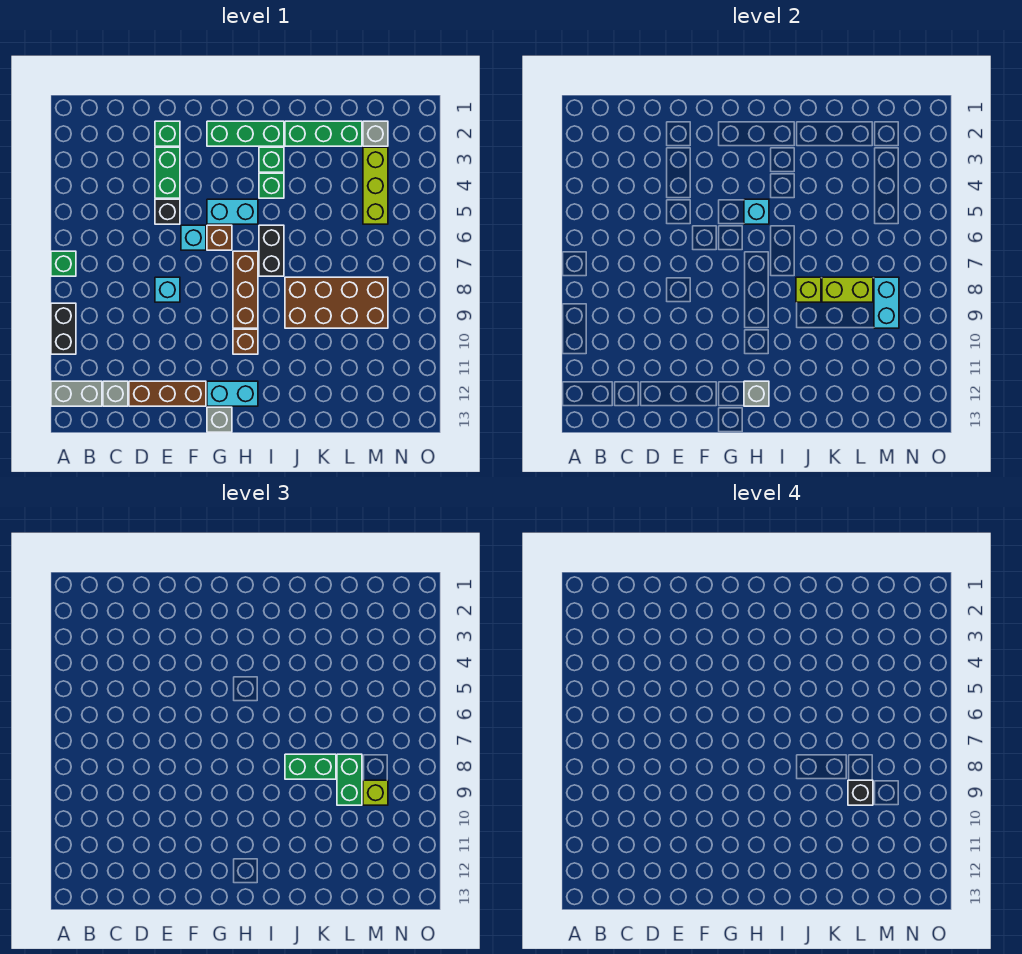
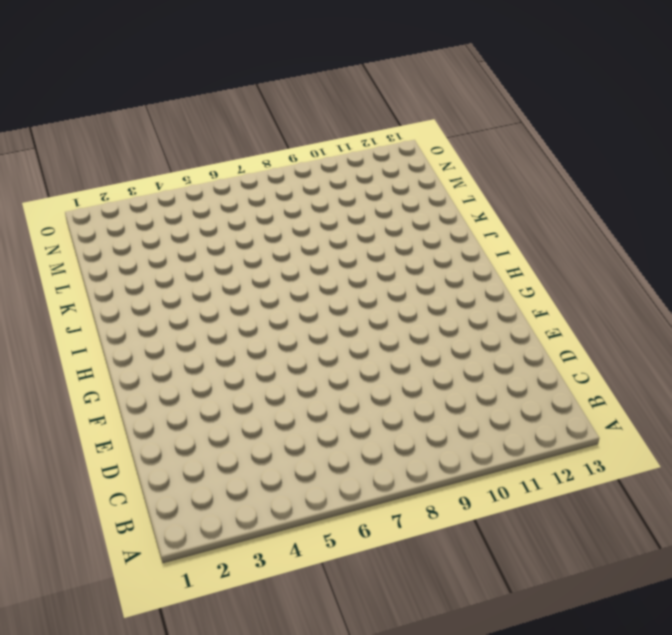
none -> green brick A7 level 1
none -> black brick A9:A10 level 1
none -> grey brick A12:B12 level 1
none -> grey brick C12 level 1

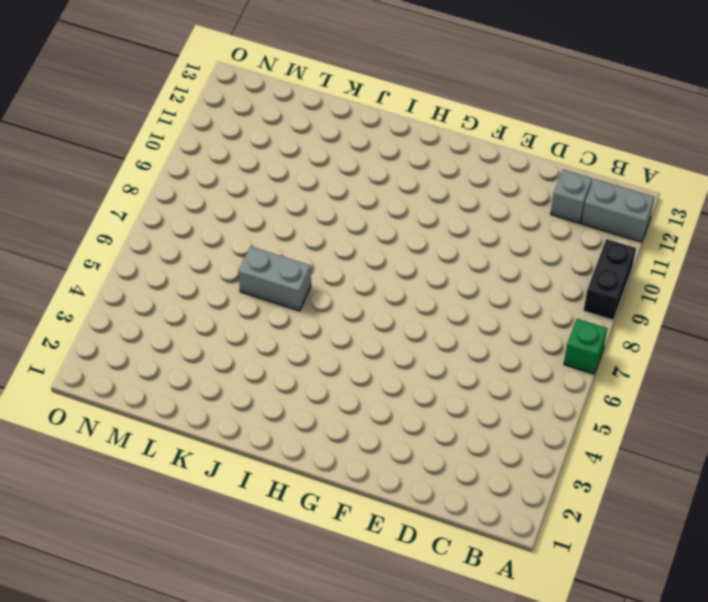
grey brick J6:K6 level 1 -> none
none -> brown brick D12:F12 level 1
none -> green brick E2 level 1
none -> green brick E3:E4 level 1
none -> black brick E5 level 1

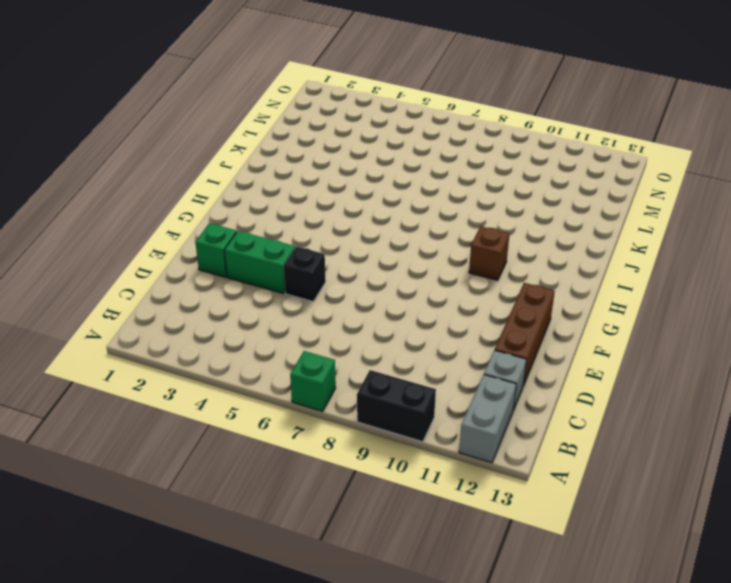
none -> cyan brick E8 level 1
none -> cyan brick F6 level 1
none -> green brick G2:I2 level 1
none -> cyan brick G5:H5 level 1

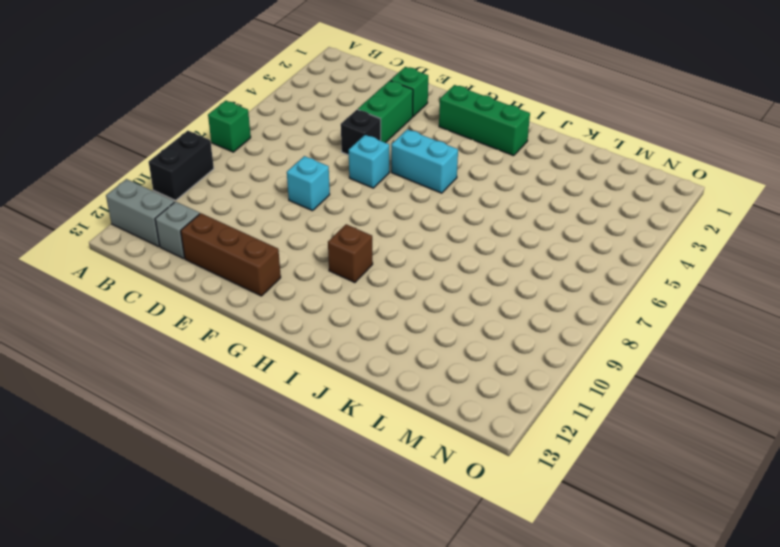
none -> brown brick G6 level 1
none -> cyan brick G12:H12 level 1
none -> grey brick G13 level 1
none -> brown brick H7:H9 level 1

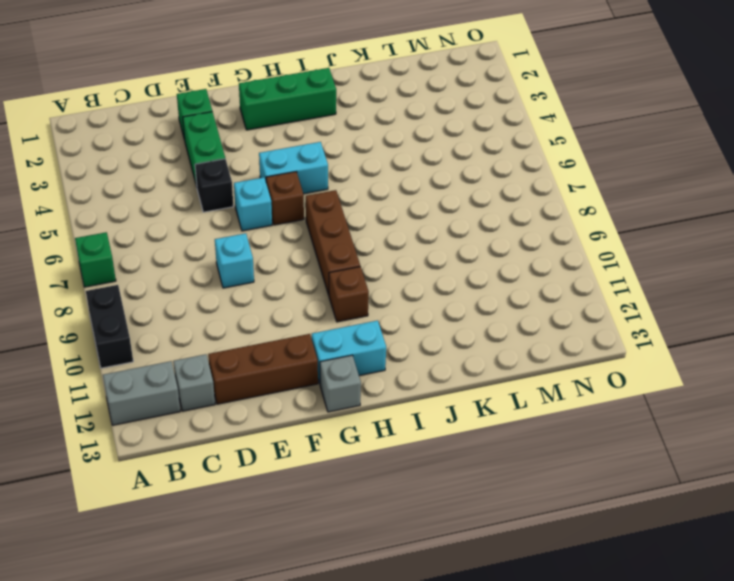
none -> green brick I3 level 1
none -> green brick I4 level 1
none -> black brick I6:I7 level 1
none -> green brick J2:L2 level 1

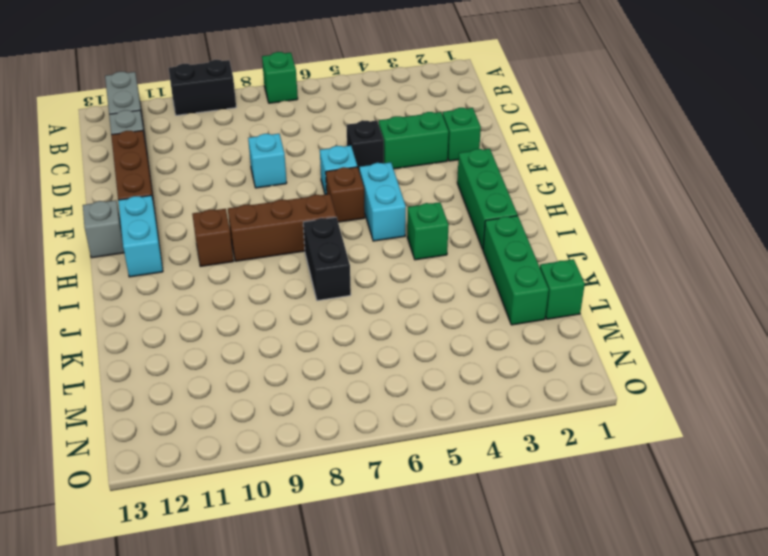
black brick I7:J7 level 1 -> black brick I6:I7 level 1
green brick L1 level 1 -> green brick I3 level 1
none -> brown brick J8:M9 level 1
none -> grey brick M2 level 1
none -> lime brick M3:M5 level 1
none -> cyan brick H5 level 2

